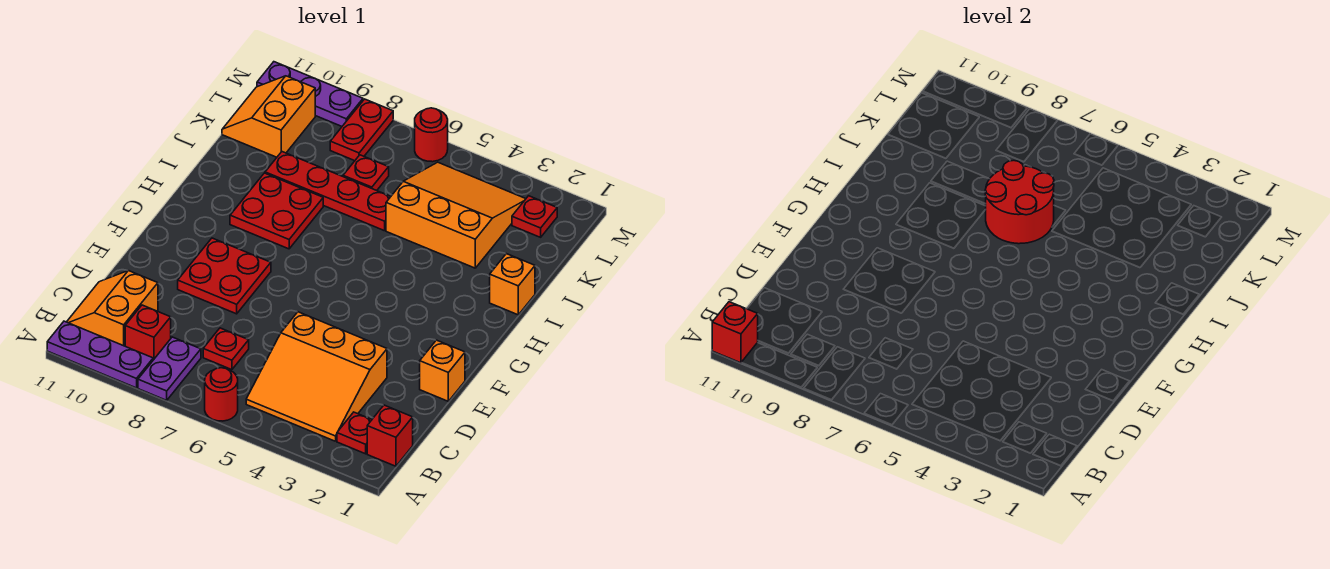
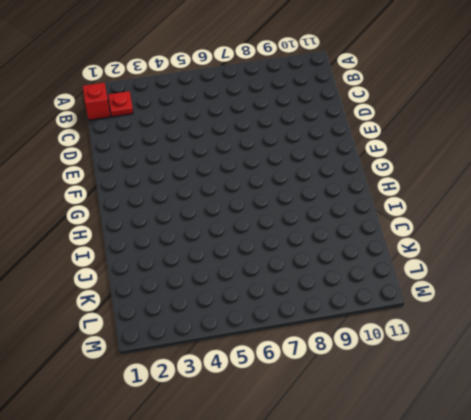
none -> red round brick A6 level 1
none -> purple plate A8:B8 level 1
none -> purple plate A9:A11 level 1

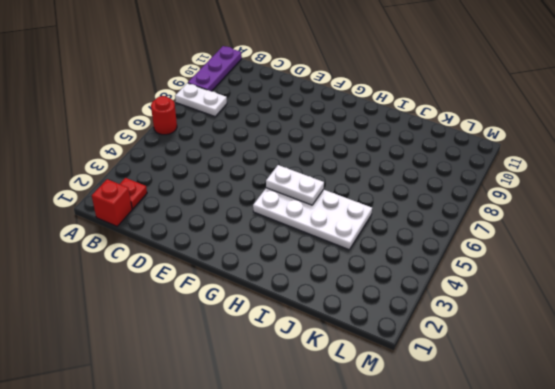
white plate A8:B8 level 1 -> purple plate A8:B8 level 1
white plate G4:J5 level 1 -> orange slope J3:L5 level 1 top J
white plate G5:H5 level 2 -> none
none -> orange slope B3:D5 level 1 top D
none -> red brick B9 level 1
none -> orange slope B10:C11 level 1 top 10

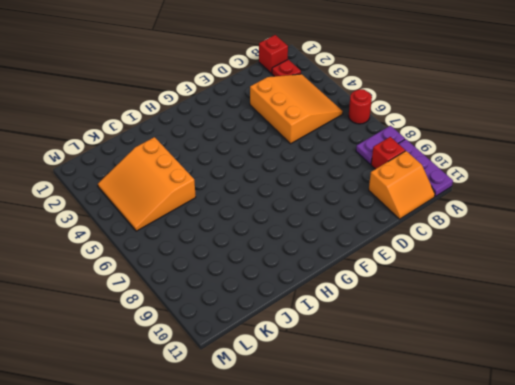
none -> red plate C7 level 1
none -> orange brick E1 level 1
none -> red plate E8:F9 level 1

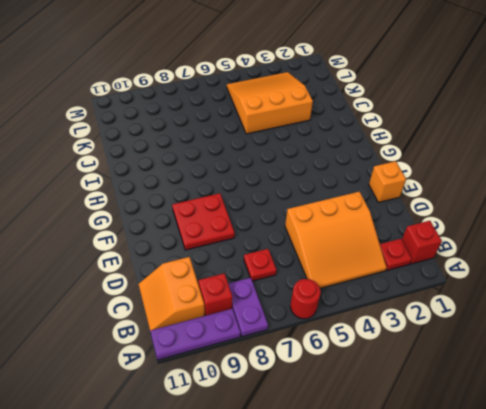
none -> red plate H8:I9 level 1
none -> orange brick I1 level 1
none -> red plate J6:J9 level 1

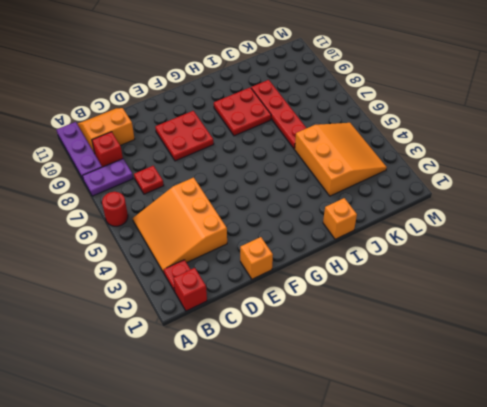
none -> red plate K7 level 1
none -> orange slope K10:L11 level 1 top 10
none -> red plate L2 level 1

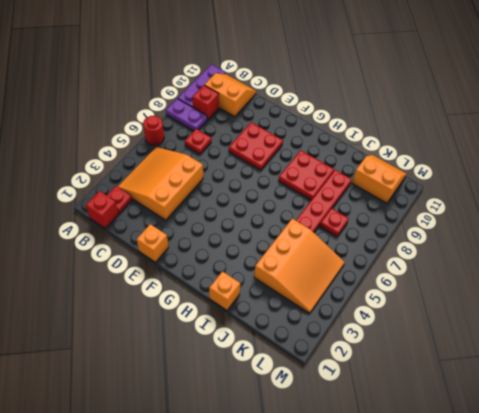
none -> red plate L2 level 1
none -> red plate L8:M8 level 1
none -> red round brick M6 level 1

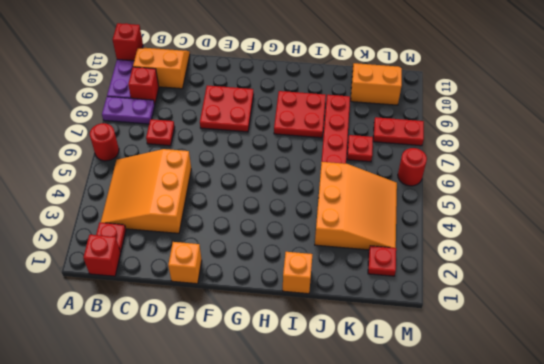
none -> purple plate M9:M11 level 1
none -> red round brick I6:J7 level 2

